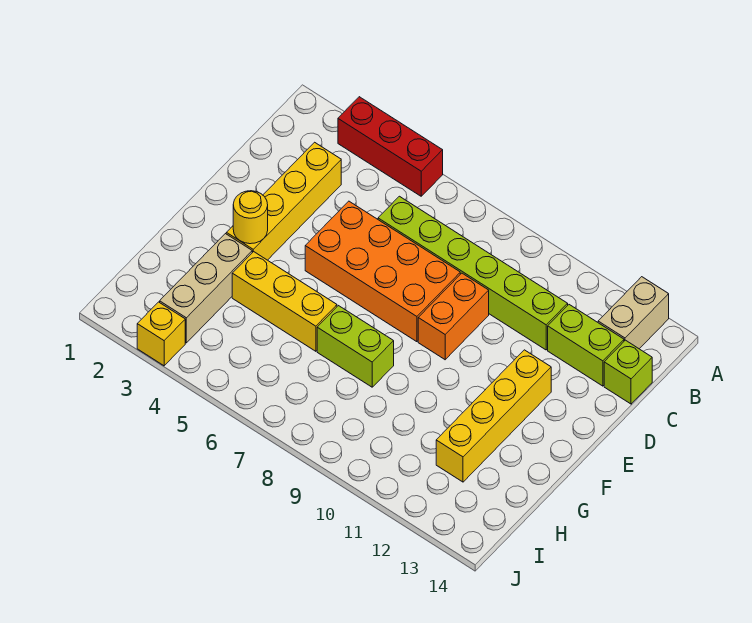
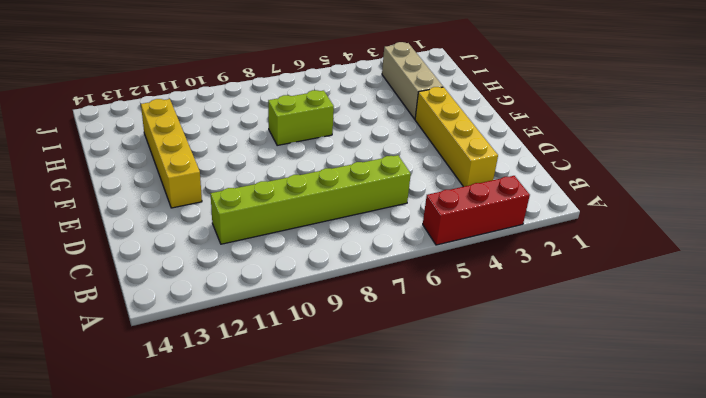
none -> tan brick A13:B13 level 1
none -> lime brick C12:C13 level 1
none -> lime brick C14 level 1

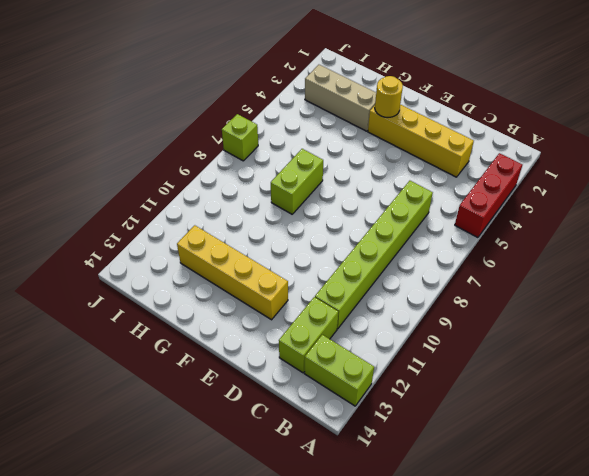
lime brick A13:B13 level 1 -> tan brick A13:B13 level 1
lime brick J7 level 1 -> lime brick C14 level 1
none -> orange brick D5:E8 level 1
none -> orange brick D9:E9 level 1
none -> yellow brick G4:G6 level 1

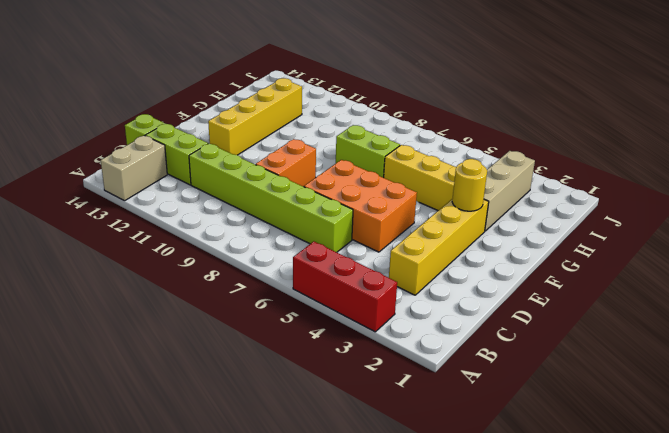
orange brick D5:E7 level 1 -> orange brick D5:E8 level 1
none -> yellow brick J3 level 1

